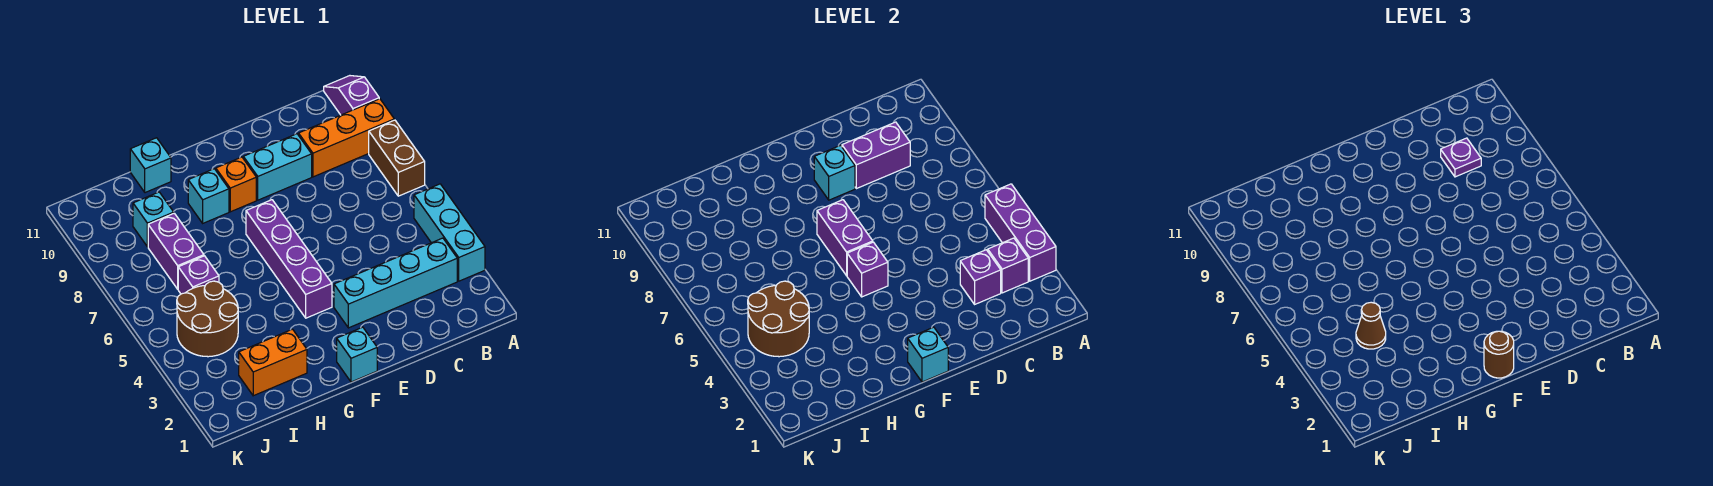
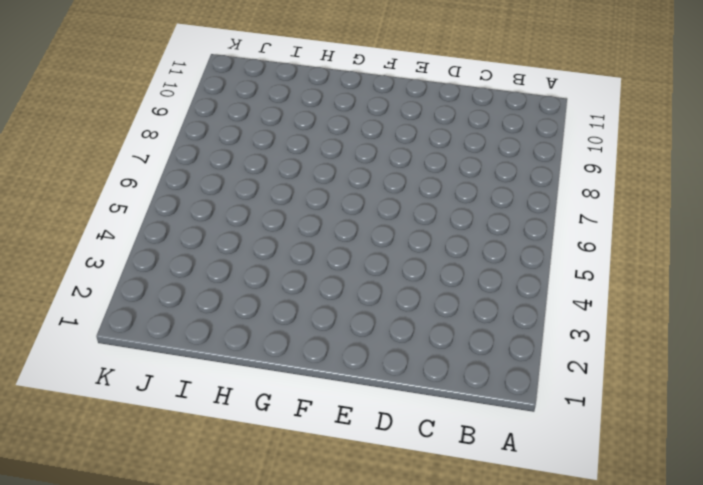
none -> cyan brick A3:A5 level 1
none -> brown brick A7:A8 level 1
none -> orange brick A9:C9 level 1

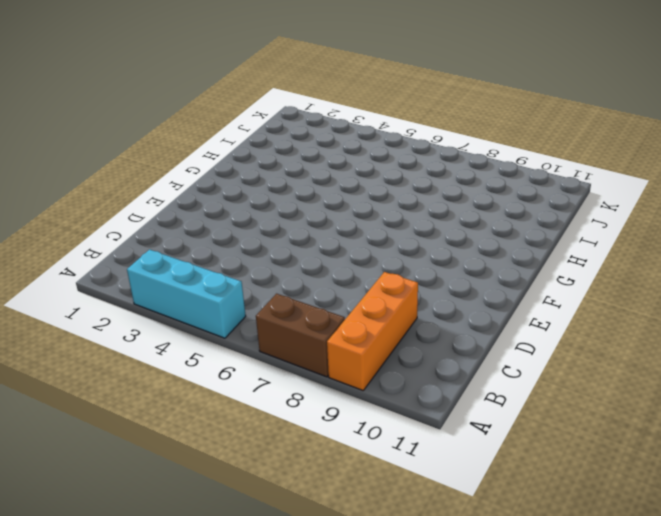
none -> purple slope A10:A11 level 1 top 10
none -> cyan brick B3:E3 level 1
none -> cyan brick D9:E9 level 1

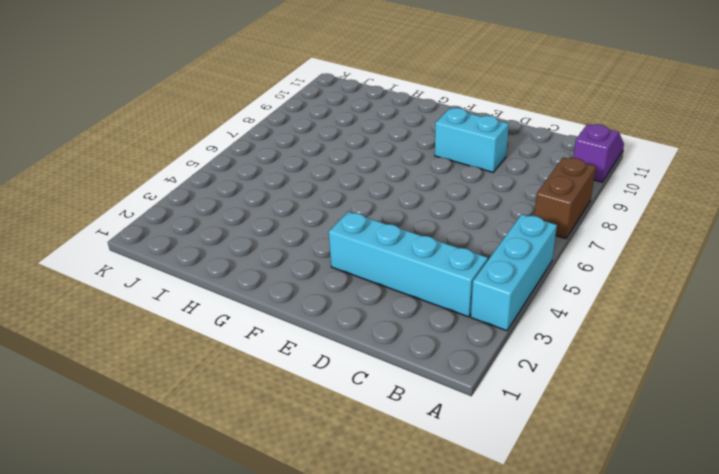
none -> orange brick A9:C9 level 1
none -> cyan brick F1 level 1
none -> purple brick F4:F7 level 1

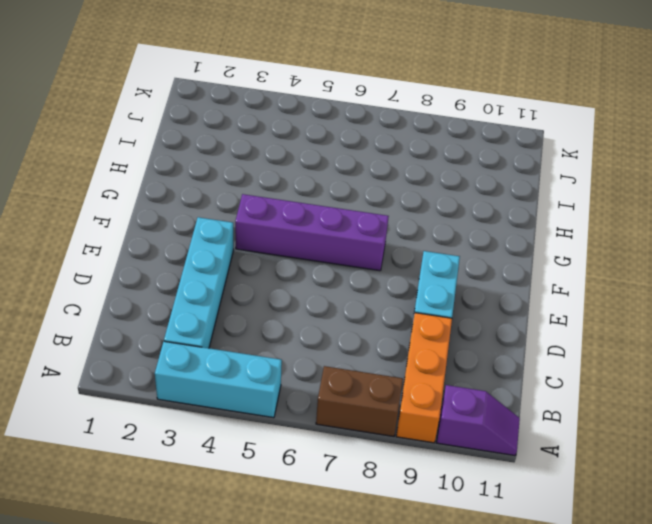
none -> cyan brick F1 level 1
none -> orange brick F9 level 1
none -> cyan brick G9 level 1

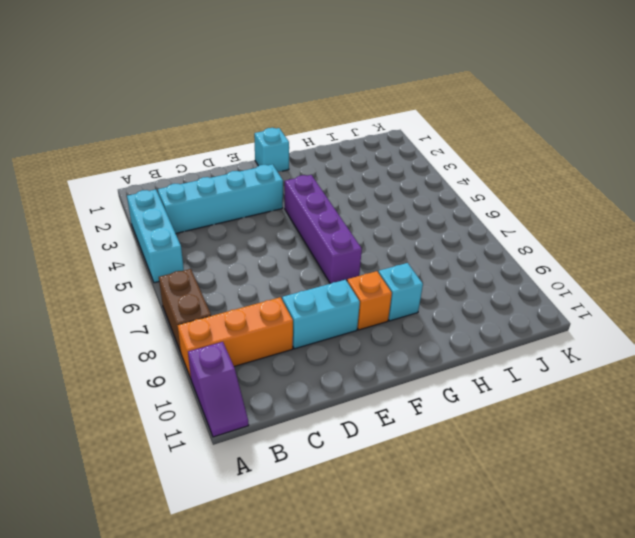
none -> orange brick H2:I2 level 1
none -> cyan brick H11 level 1
none -> brown round brick I4:J5 level 1

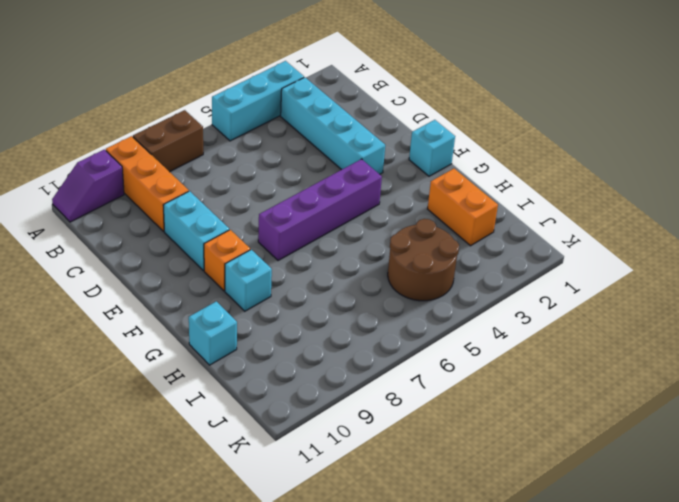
none -> purple brick I6 level 1
none -> purple brick I7:I8 level 1
none -> cyan brick I9 level 1

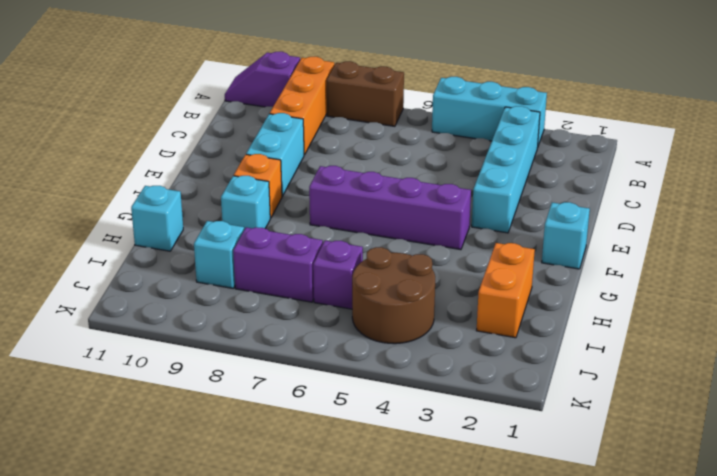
none -> purple brick A3:A5 level 2
none -> purple brick B3 level 2
none -> purple brick C3 level 2

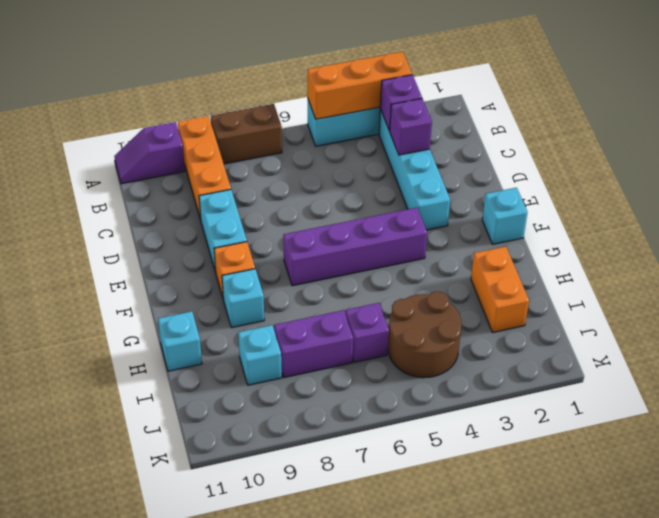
orange brick A3:A5 level 2 -> purple brick A3:A5 level 2
none -> purple brick C9:D9 level 2
none -> cyan brick E9 level 2
none -> cyan brick F1 level 2

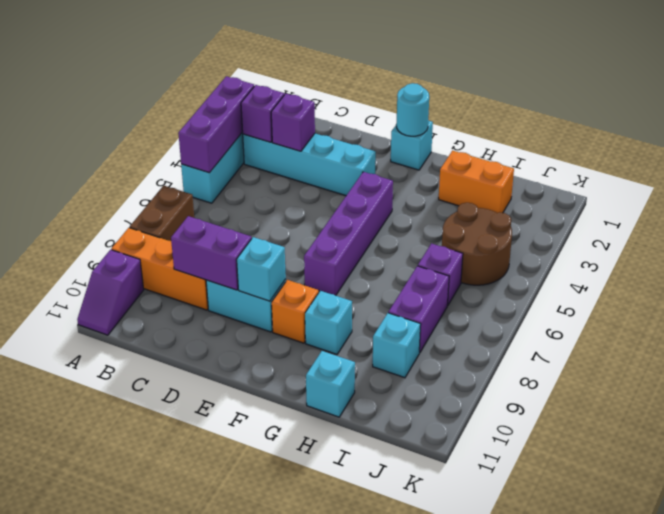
cyan round brick F1 level 2 -> cyan brick F1 level 2
none -> purple brick F5 level 2
none -> purple brick F6:F7 level 2
none -> brown round brick I4:J5 level 2

